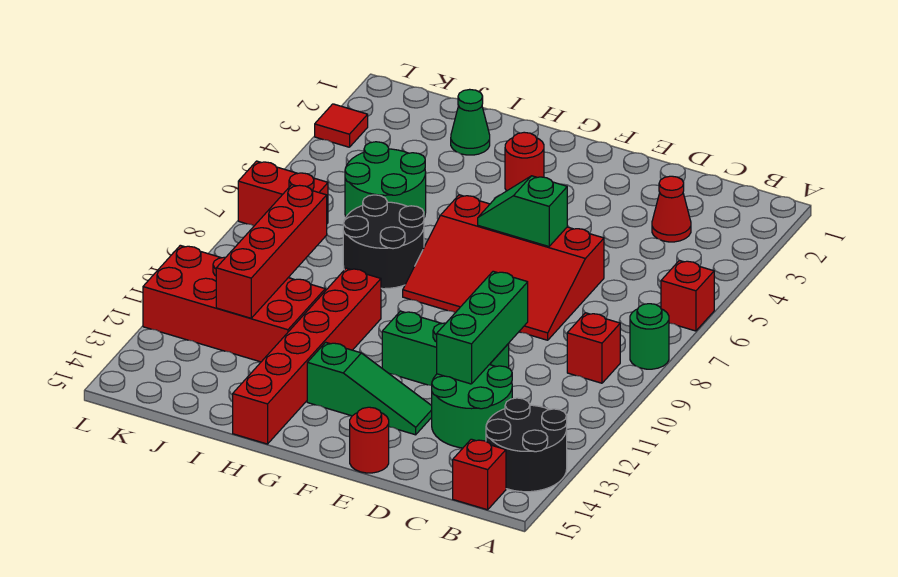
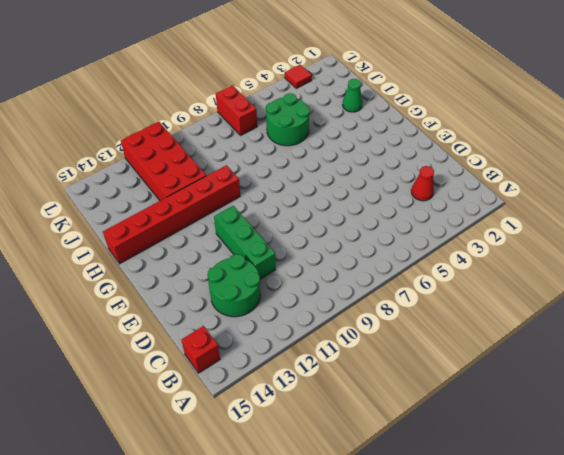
none -> red brick A6 level 1
none -> green round brick A8 level 1
none -> black round brick A13:B14 level 1

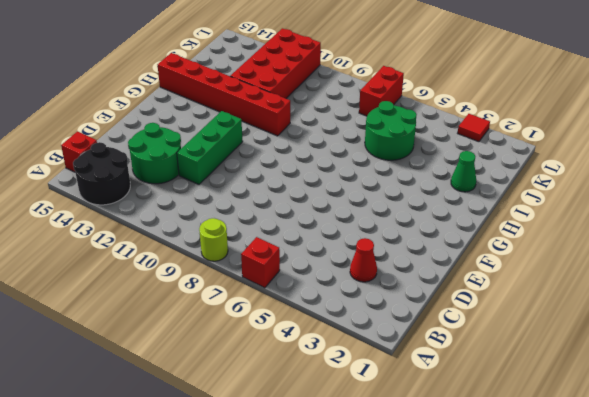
lime round brick A8 level 1 -> green round brick A8 level 1
none -> red brick B9 level 1
none -> red slope D6:G8 level 1 top 6
none -> green slope E13:G13 level 1 top G

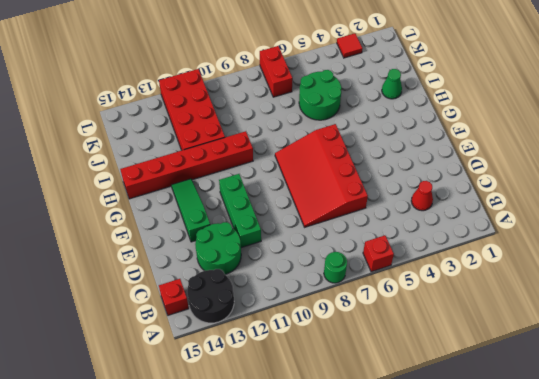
green slope E13:G13 level 1 top E -> green slope E13:G13 level 1 top G
none -> red brick B9 level 1
none -> red round brick E15 level 1
none -> red round brick G3 level 1

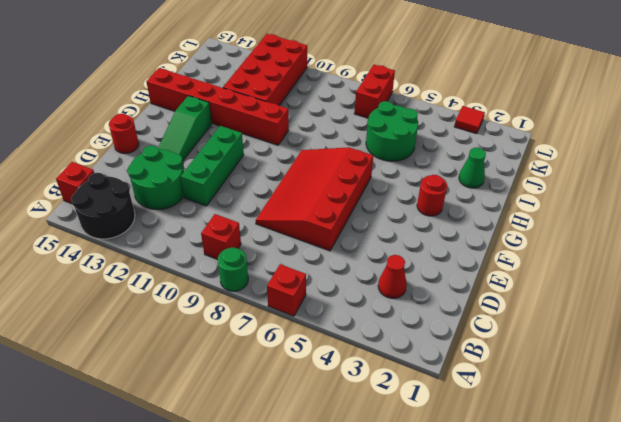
none -> black round brick H7:I8 level 1
none -> green brick D10:D12 level 2
none -> green slope E6:F6 level 2 top E

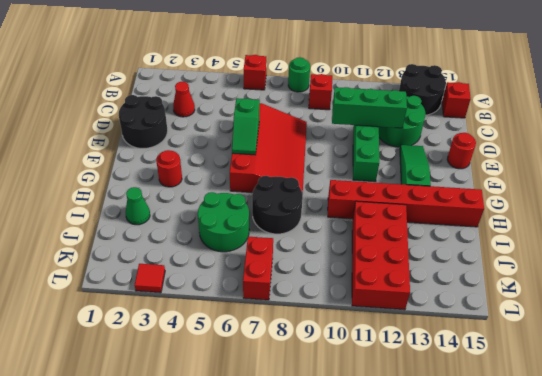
black round brick D1:E2 level 1 -> none
none -> red brick J9:J12 level 2

